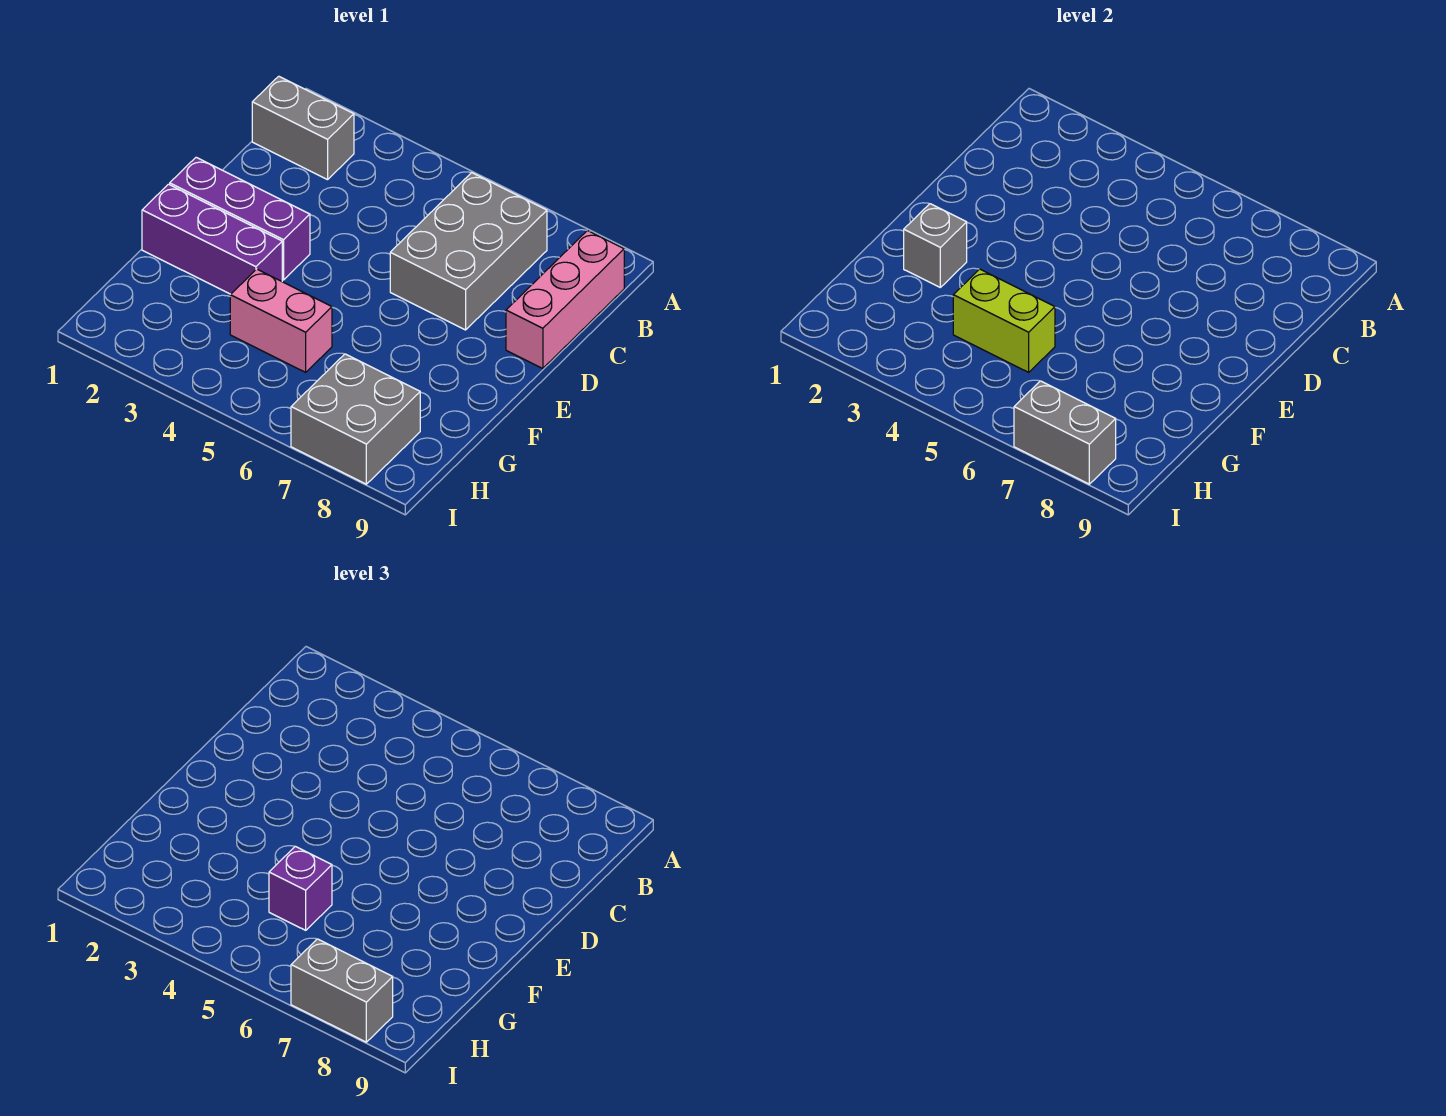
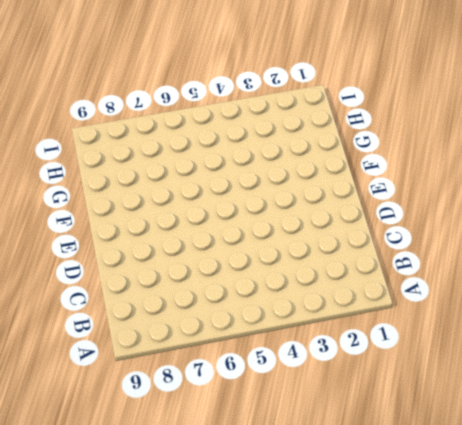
none -> grey brick B1:B2 level 1
none -> grey brick B6:D7 level 1
none -> pink brick B9:D9 level 1

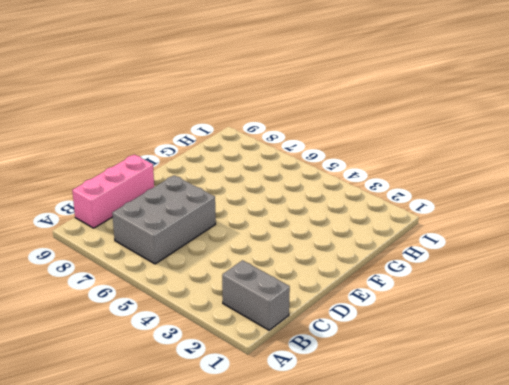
none -> purple brick E1:E3 level 1
none -> purple brick F1:F3 level 1
none -> pink brick G4:G5 level 1

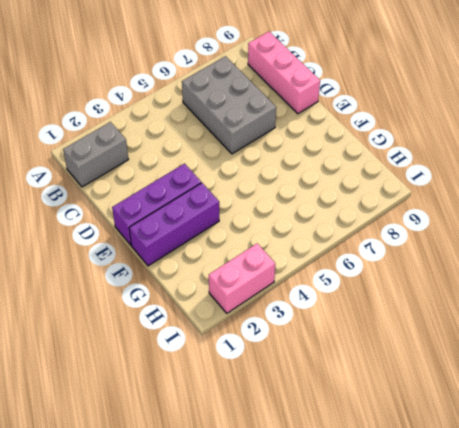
pink brick I2:I3 level 1 -> pink brick G4:G5 level 1
none -> grey brick H7:I8 level 1
none -> grey brick F2 level 2
none -> lime brick G4:G5 level 2

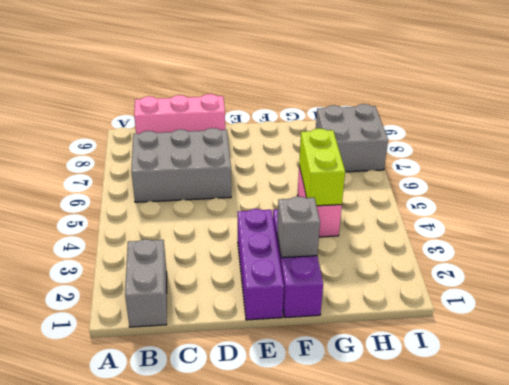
none -> grey brick I7:I8 level 2
none -> purple brick G5 level 3
none -> grey brick I7:I8 level 3

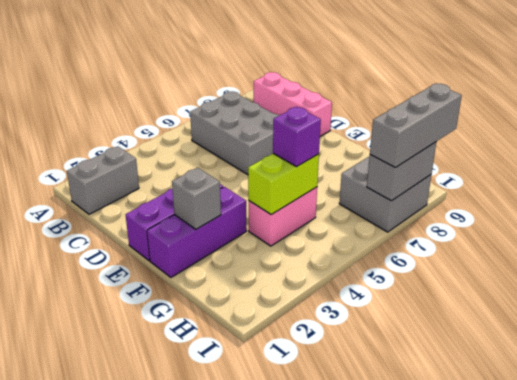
grey brick I7:I9 level 3 -> grey brick I7:I8 level 3

